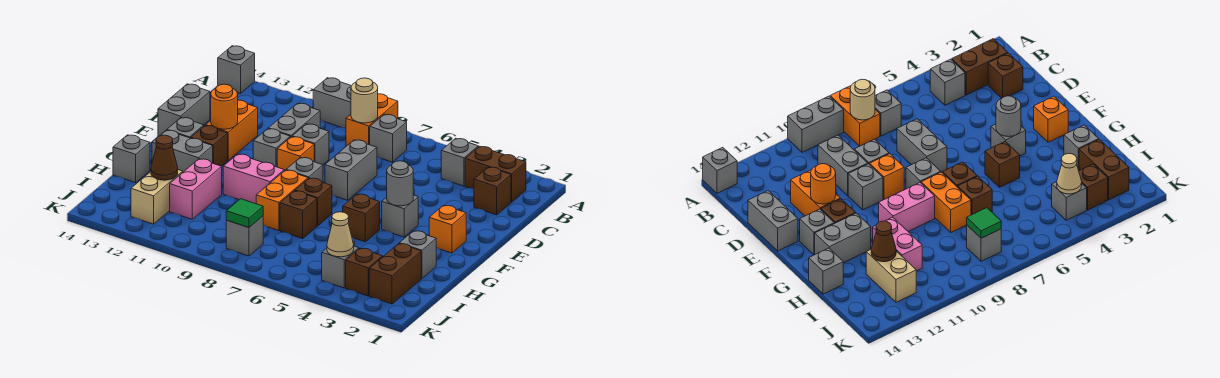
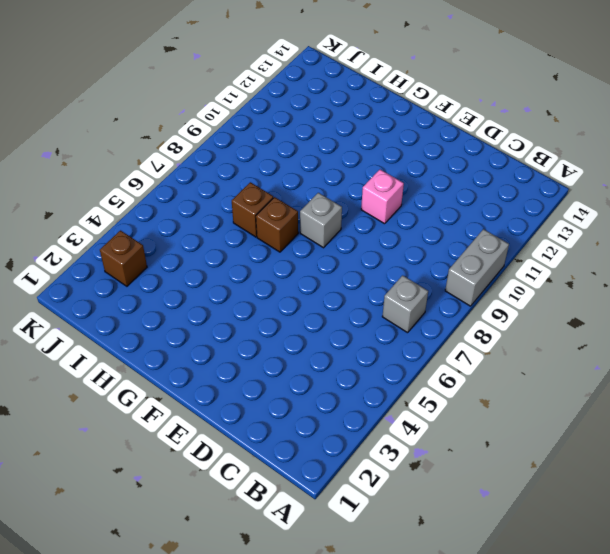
pink brick E10 level 1 -> grey brick E10 level 1
none -> orange brick A8:B8 level 1
none -> grey brick A14 level 1
none -> brown brick B2:B3 level 1
none -> grey brick B4 level 1

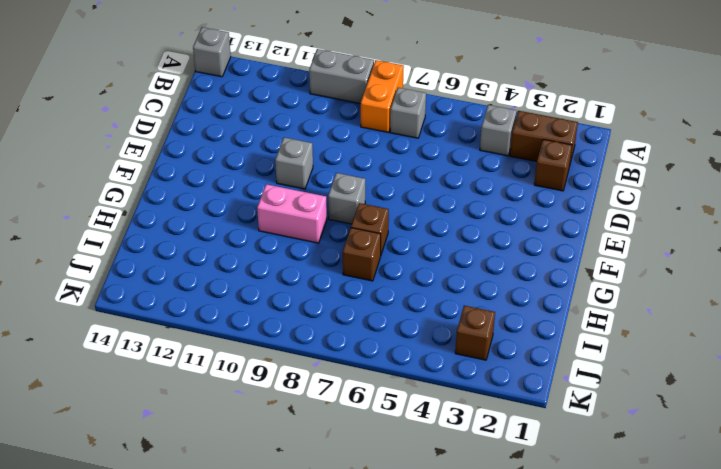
none -> grey brick C10:D10 level 1
none -> grey brick D7:E7 level 1
none -> grey brick D9 level 1
none -> orange brick D12:E12 level 1

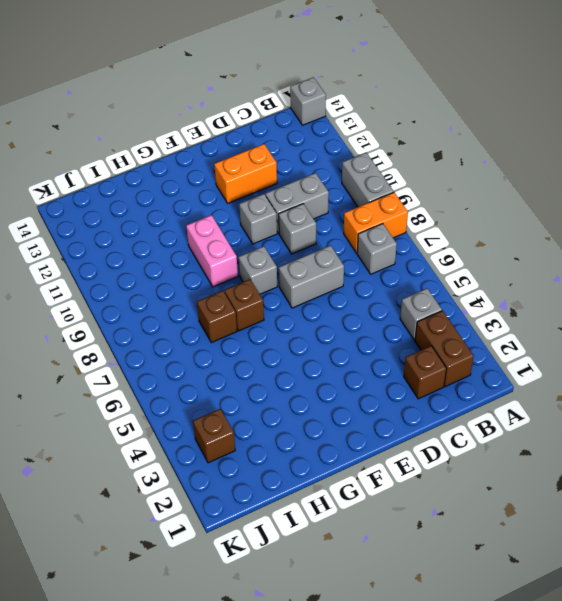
none -> grey brick D14:E14 level 1
none -> orange brick E9 level 1
none -> orange brick F2 level 1
none -> grey brick F4 level 1

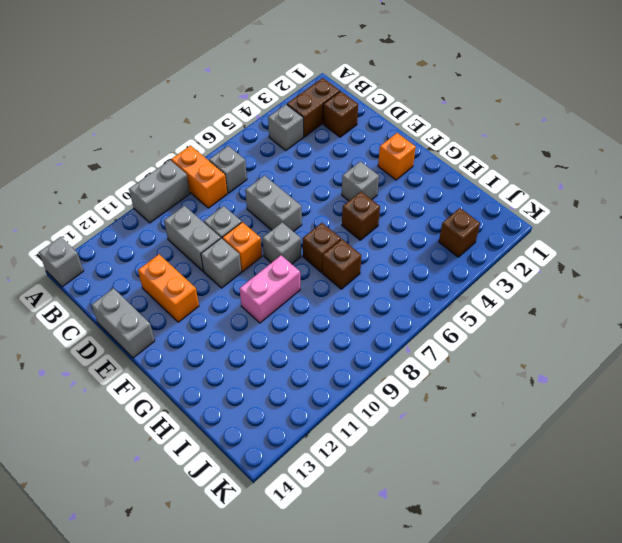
none -> brown brick F12 level 1
none -> grey brick F13 level 1
none -> orange brick G8:H8 level 1
none -> grey brick G12:G13 level 1

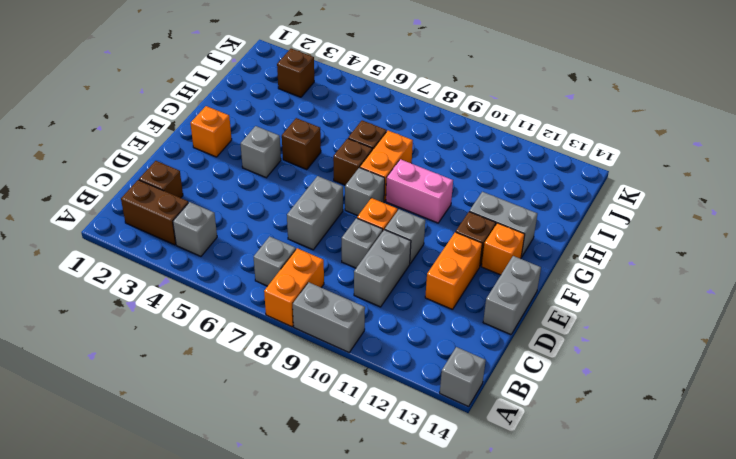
orange brick F13 level 1 -> grey brick F13 level 1
none -> grey brick H2 level 1
none -> pink brick H11:I11 level 1
none -> grey brick H14 level 1
none -> brown brick I2:J2 level 1

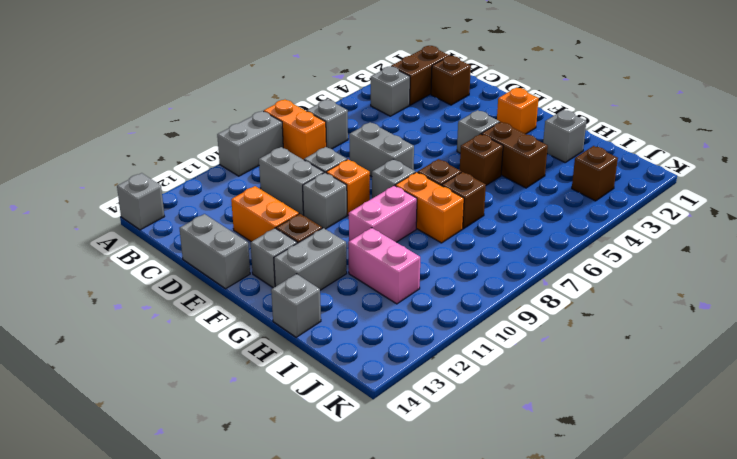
brown brick G4:H4 level 1 -> brown brick I2:J2 level 1
none -> tan brick I12:J12 level 1
none -> grey brick J4 level 1
none -> grey brick J8 level 1
none -> tan round brick B8 level 2

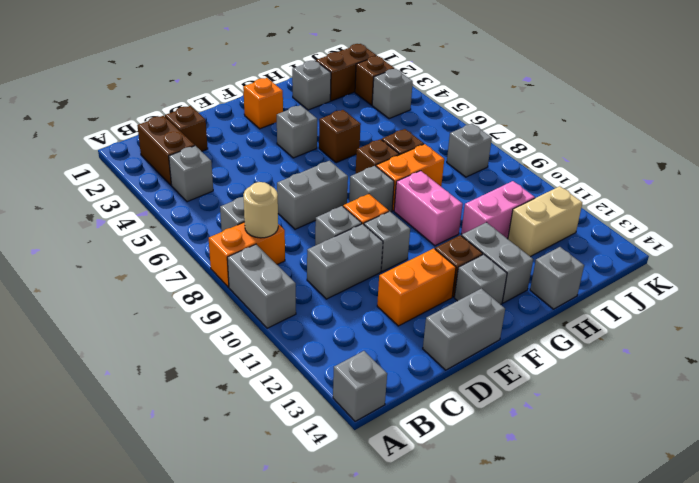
none -> orange round brick E12 level 2
none -> grey round brick F4 level 2
none -> brown cone I12 level 2
none -> tan cone J4 level 2

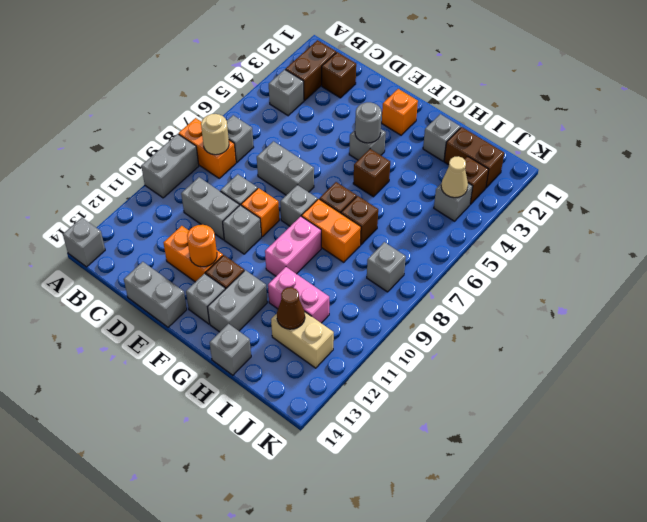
none -> green tile J8 level 2

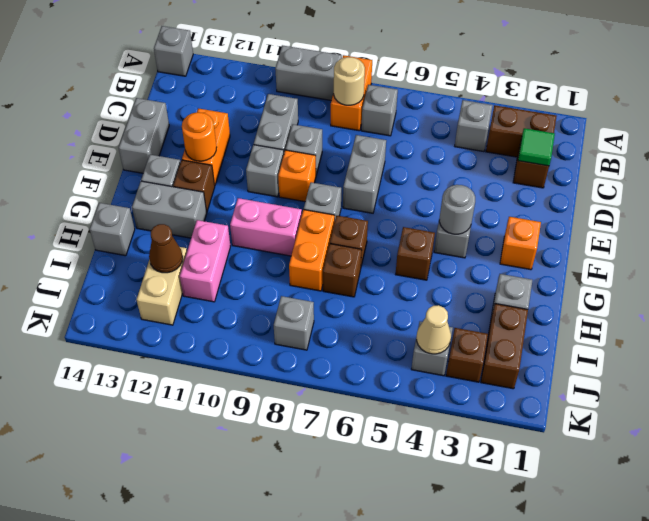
green tile C2 level 2 -> green tile J8 level 2

